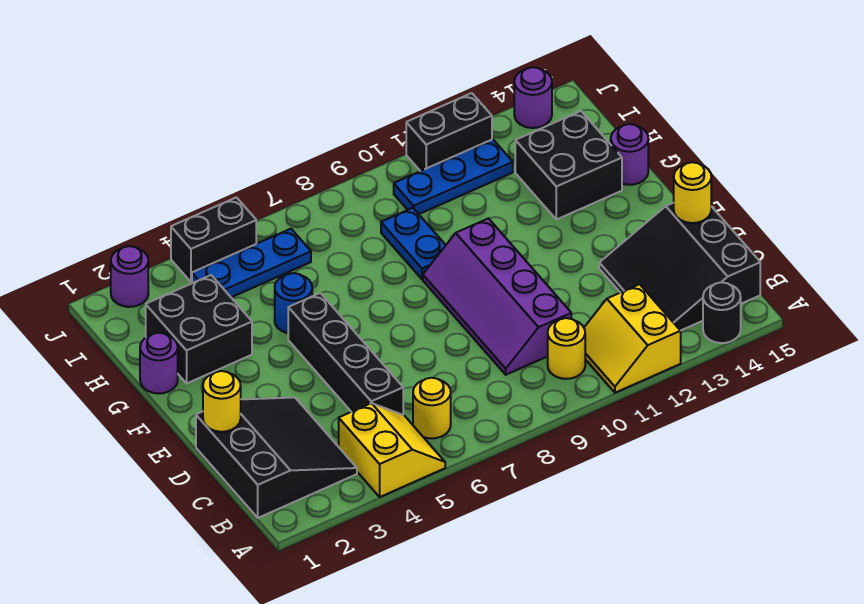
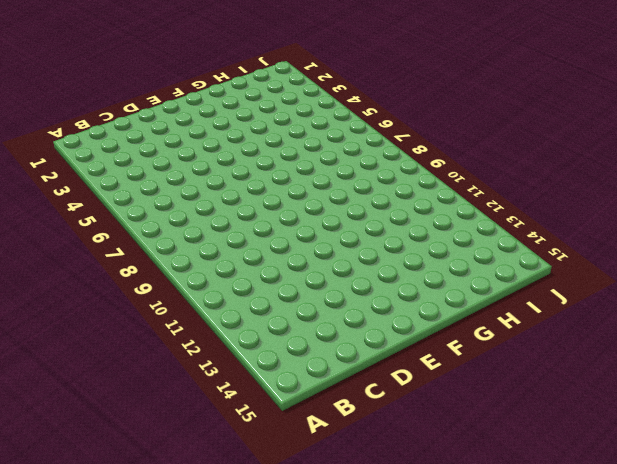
none -> yellow slope A4:B5 level 1 top 4
none -> yellow slope A11:B12 level 1 top 12
none -> black round brick A14 level 1

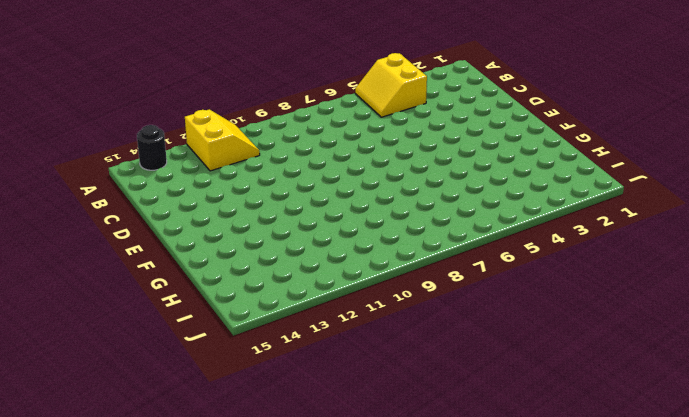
none -> black slope B1:D3 level 1 top 1
none -> yellow round brick B6 level 1
none -> yellow round brick B10 level 1

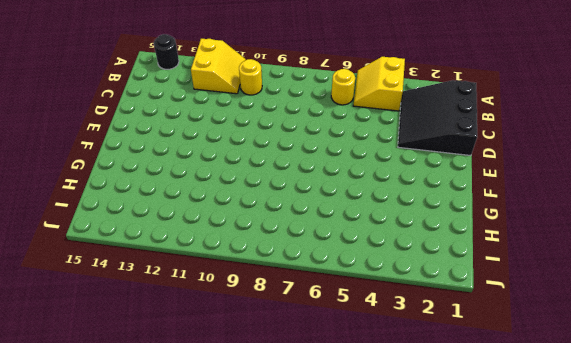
none -> black slope B13:D15 level 1 top 15
none -> black brick C5:F5 level 1
none -> purple slope C9:F10 level 1 top 10

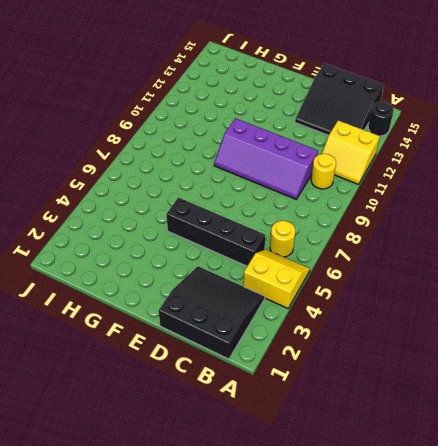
none -> purple round brick G1 level 1
none -> black brick G2:H3 level 1
none -> blue round brick G5 level 1

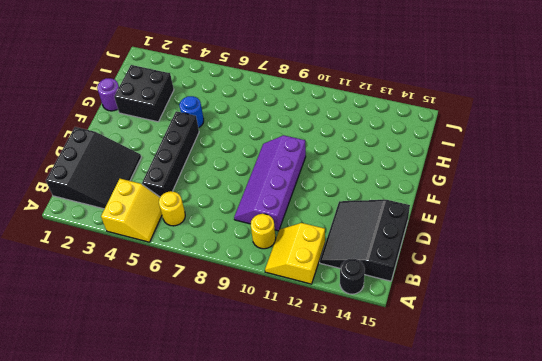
none -> blue plate G9:H9 level 1
none -> black brick G13:H14 level 1
none -> purple round brick G15 level 1

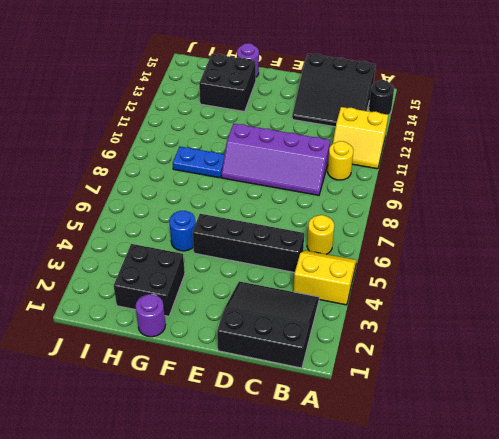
none -> blue plate I4:I6 level 1
none -> blue plate I10:I12 level 1
none -> purple round brick J2 level 1

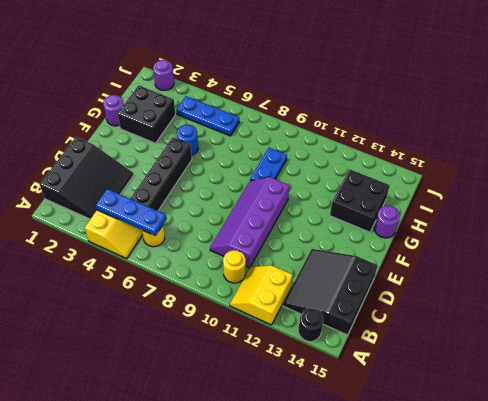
blue plate B4:B6 level 2 -> blue plate I10:I12 level 1
none -> black brick J4:J5 level 1
none -> black brick J11:J12 level 1
none -> purple round brick J14 level 1

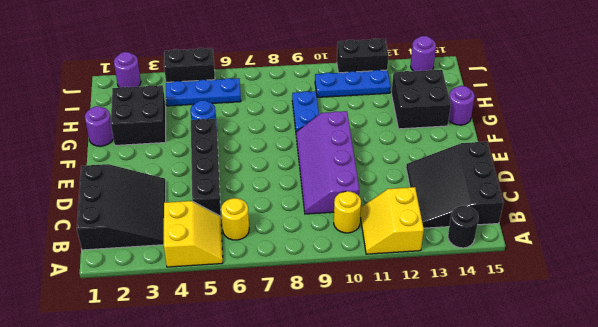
none -> yellow round brick D1 level 2
none -> yellow round brick D15 level 2

